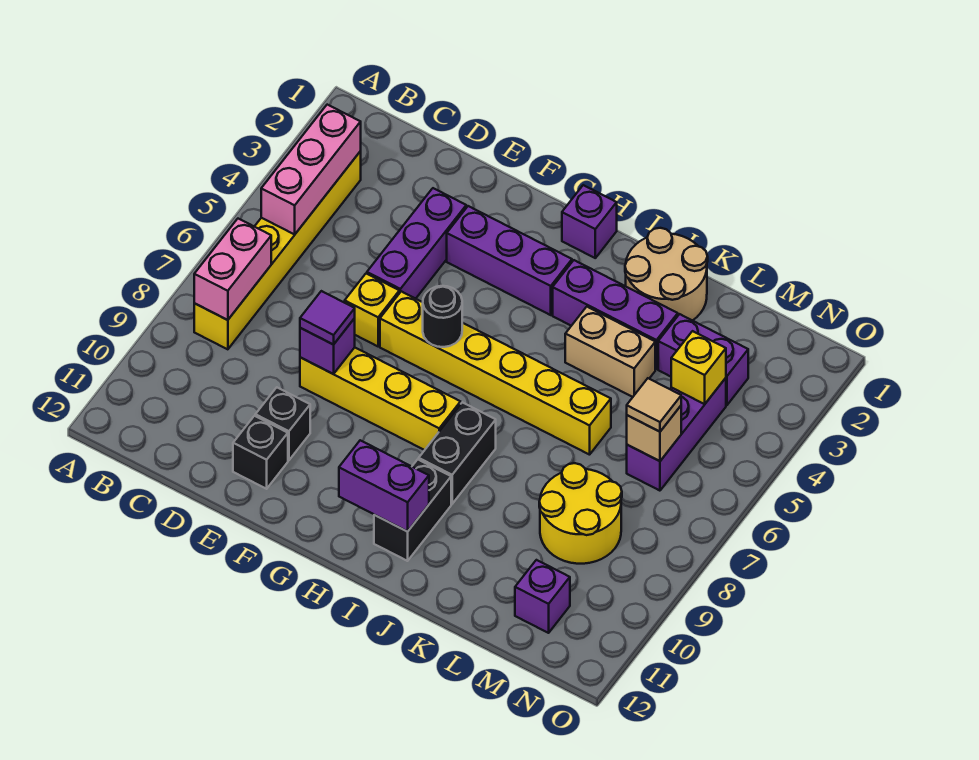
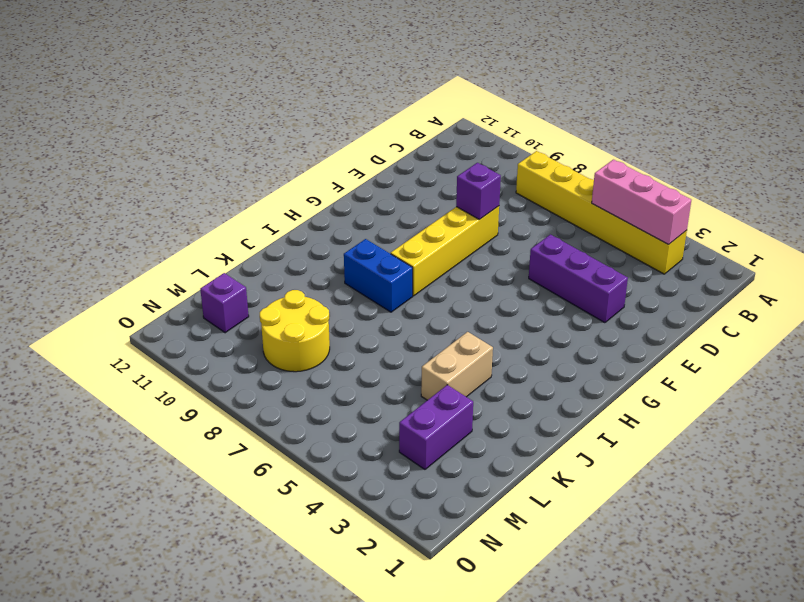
blue brick I8:I9 level 1 -> black brick I8:I9 level 1
none -> yellow brick E6 level 1
none -> black brick E10 level 1
none -> black brick E11 level 1

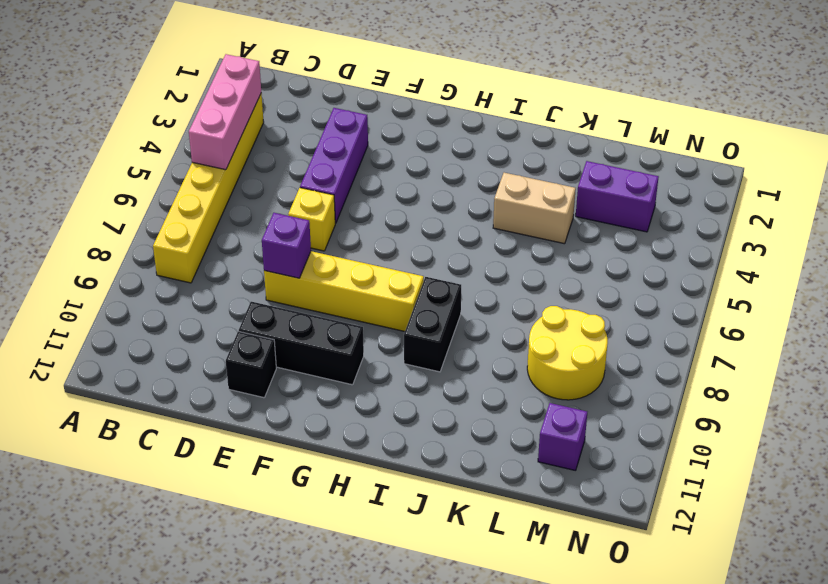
black brick E10:G10 level 1 -> black brick E10 level 1
none -> purple brick F3:H3 level 1
none -> yellow brick F6:K6 level 1
none -> purple brick H1 level 1

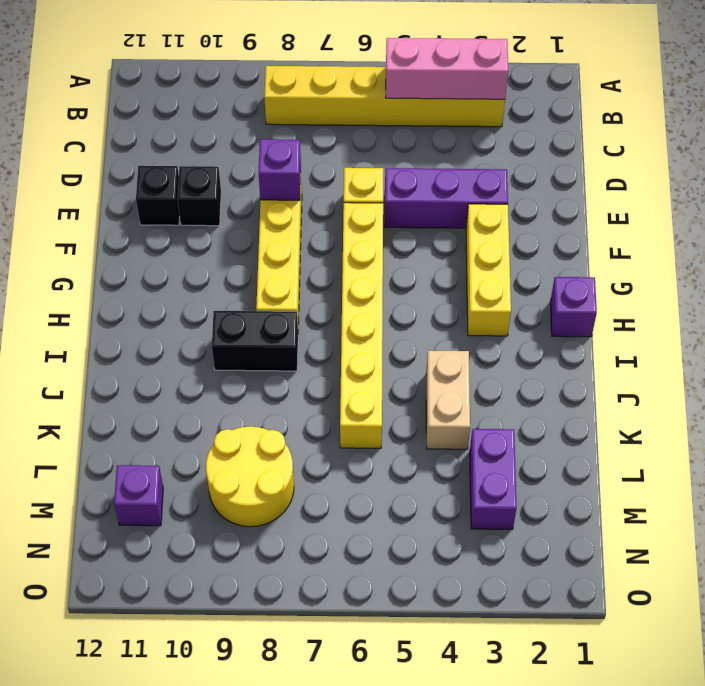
yellow brick F3:H3 level 1 -> purple brick F3:H3 level 1
none -> purple brick I3:K3 level 1
none -> black brick I10:I11 level 1
none -> tan round brick J1:K2 level 1

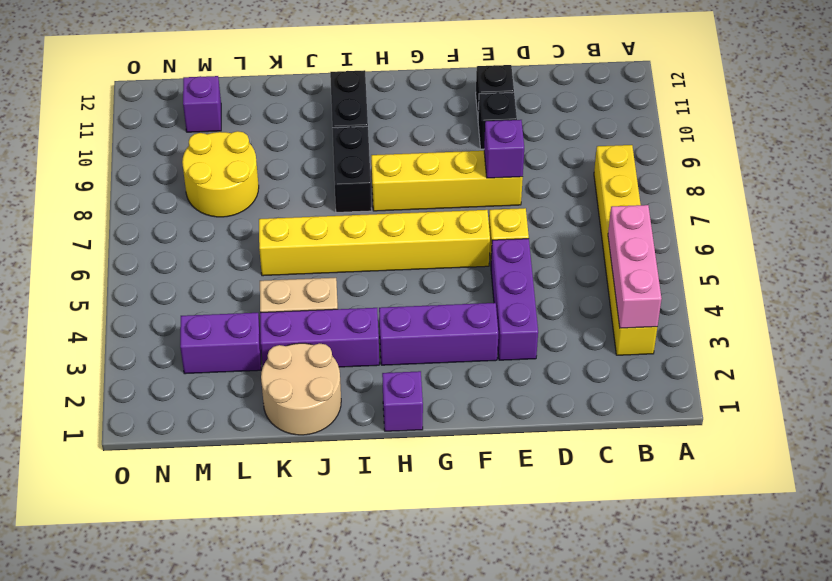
none -> purple brick M4:M6 level 1
none -> pink brick B7:B8 level 2
none -> black round brick G6 level 2

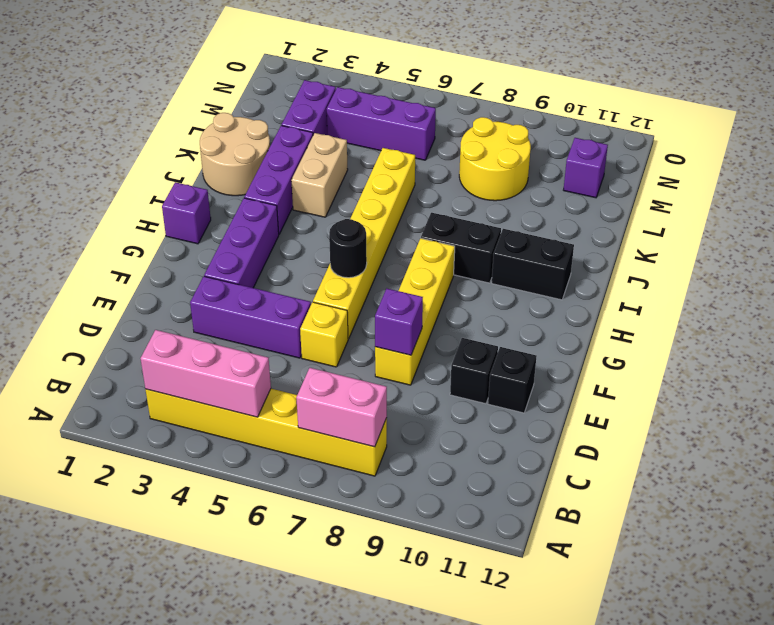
none -> purple brick H11:I11 level 2
none -> yellow brick M4 level 2
none -> tan brick M6 level 2

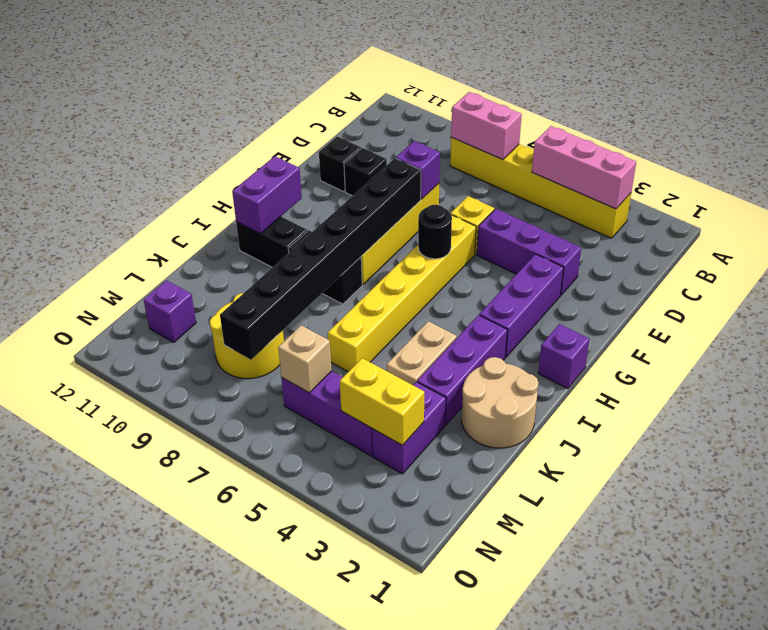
black brick F8:M8 level 2 -> none
yellow brick M3:M4 level 2 -> yellow brick M4 level 2
none -> purple tile E8 level 3
none -> tan tile M6 level 3

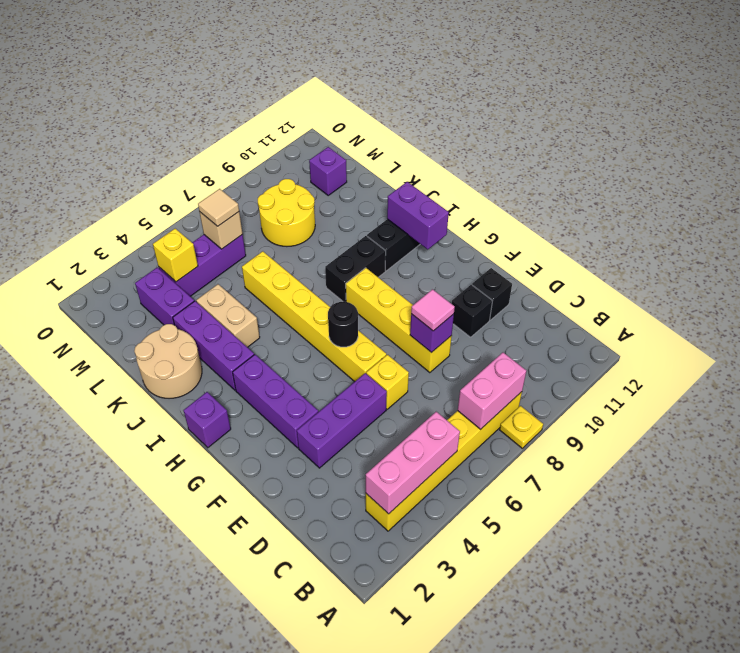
yellow plate A8 level 1 -> none
pink tile E8 level 3 -> purple tile E8 level 3

